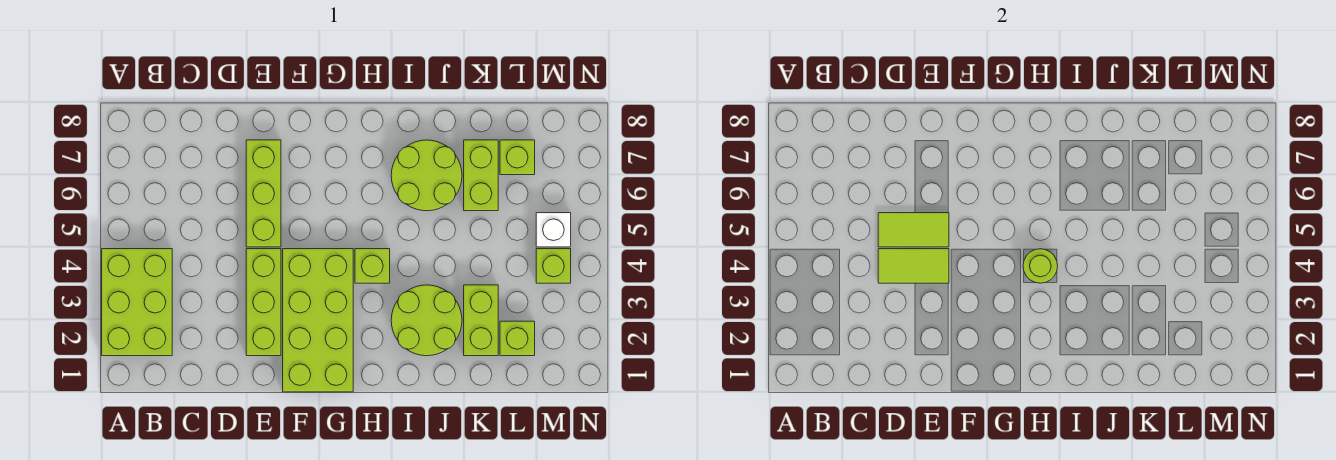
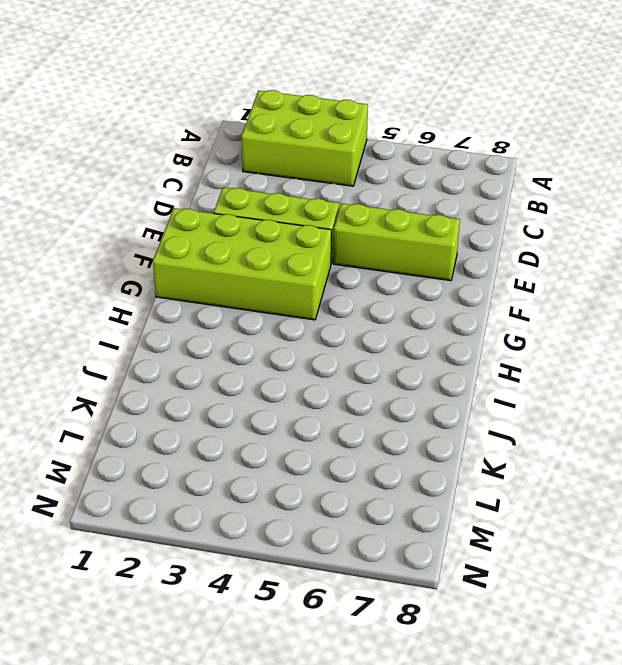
none -> lime brick H4 level 1
none -> lime round brick I2:J3 level 1
none -> lime round brick I6:J7 level 1

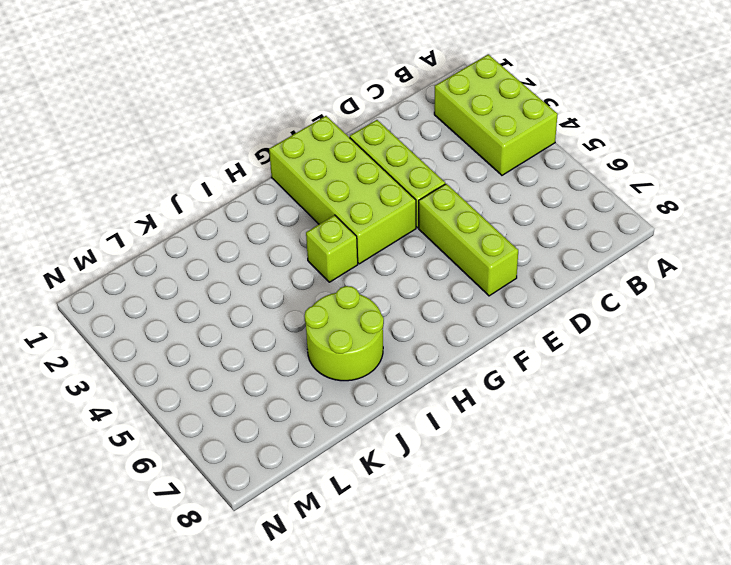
none -> lime round brick I2:J3 level 1
none -> lime brick K2:K3 level 1
none -> lime brick K6:K7 level 1

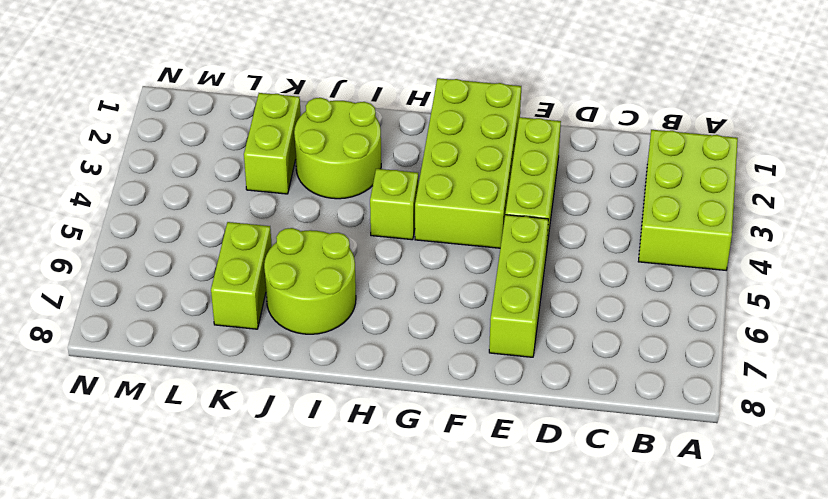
none -> lime brick L2 level 1
none -> lime brick L7 level 1
none -> lime brick M4 level 1

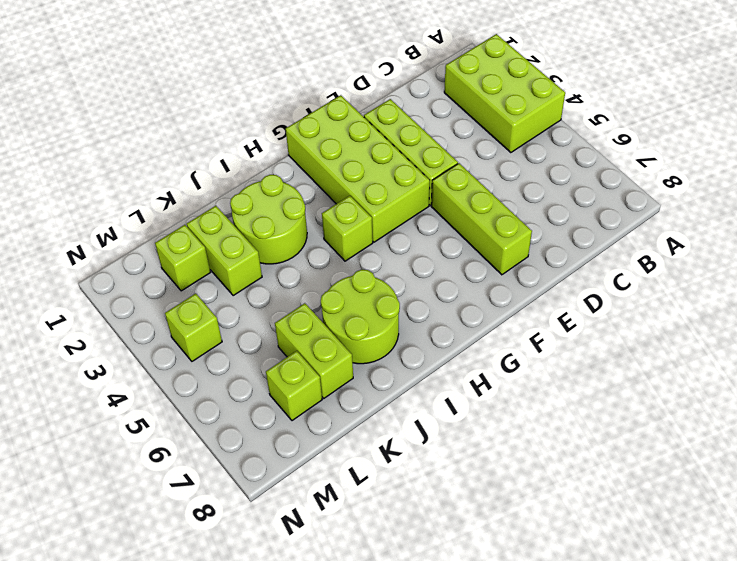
none -> white brick M5 level 1
none -> lime tile D4:E4 level 2
none -> lime tile D5:E5 level 2

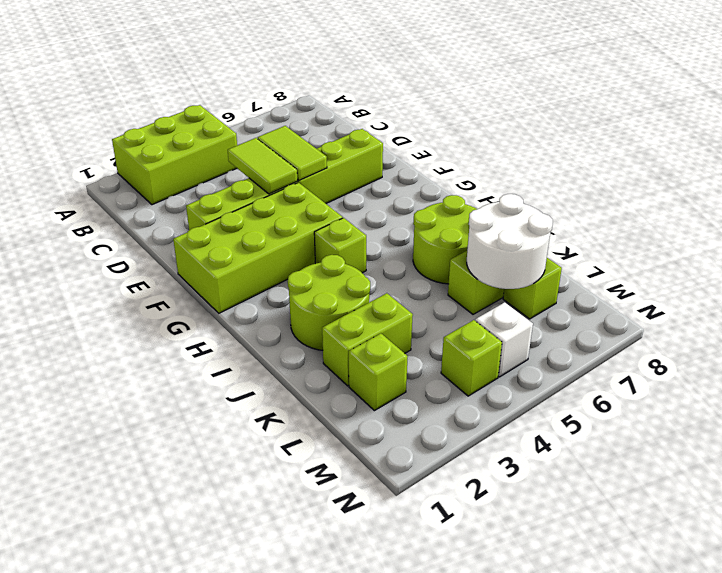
white round brick K6:L7 level 2 -> none
none -> lime round brick H4 level 2

